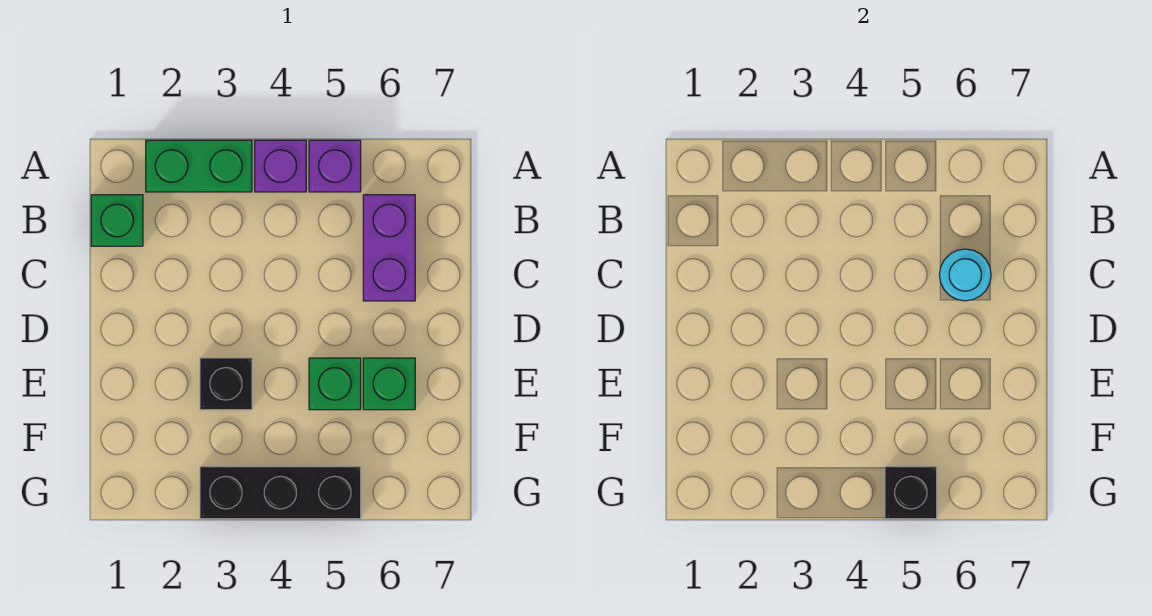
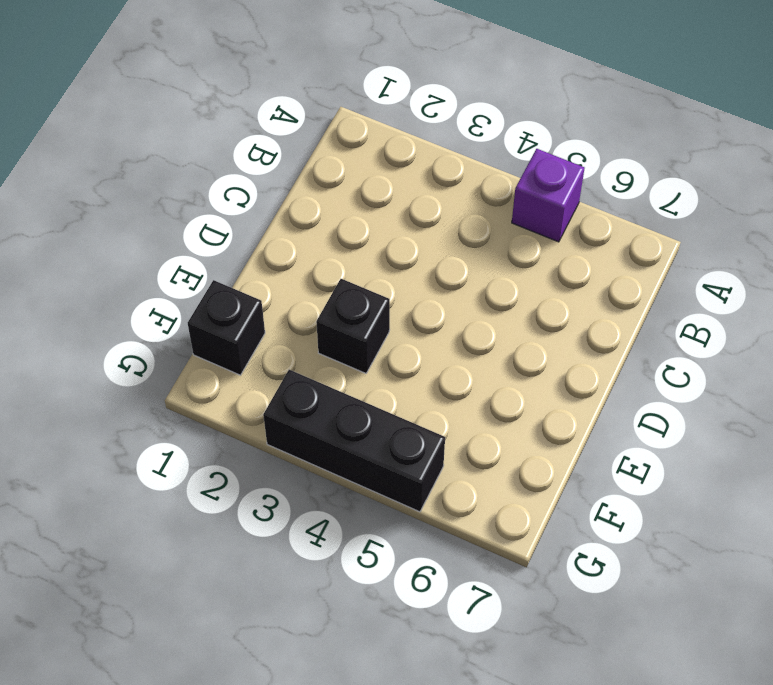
black brick F1 level 1 -> black brick G5 level 2
none -> green brick A2:A3 level 1
none -> purple brick A4 level 1

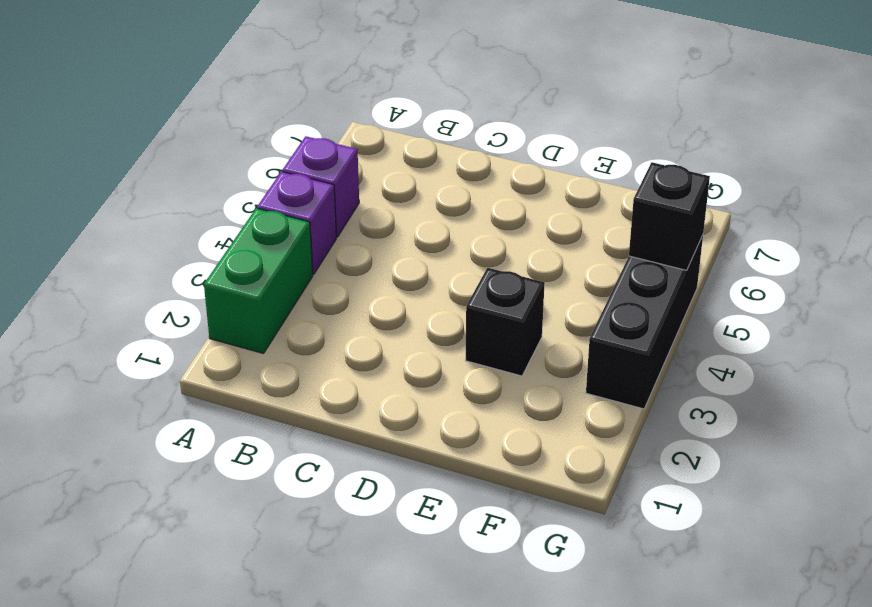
none -> green brick B1 level 1
none -> purple brick B6:C6 level 1

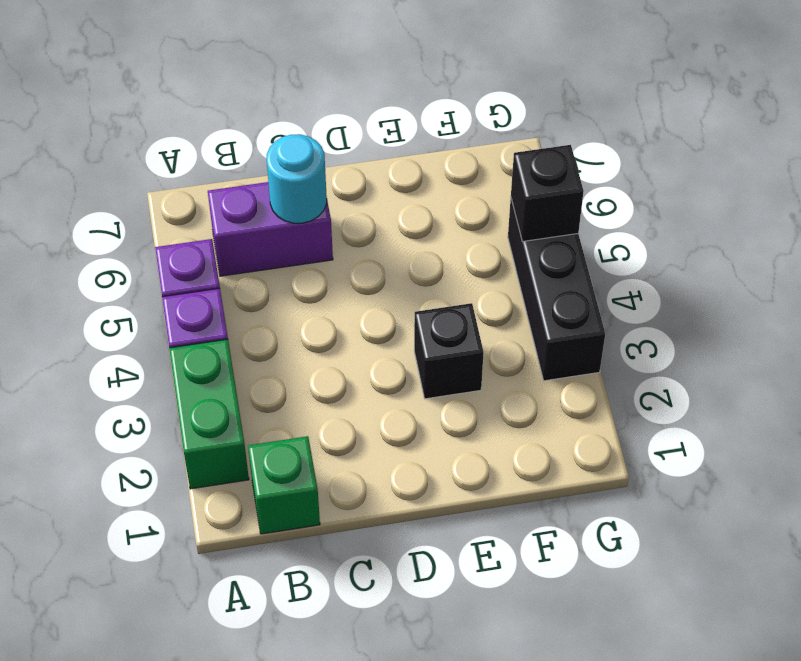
none -> green brick E5 level 1
none -> green brick E6 level 1

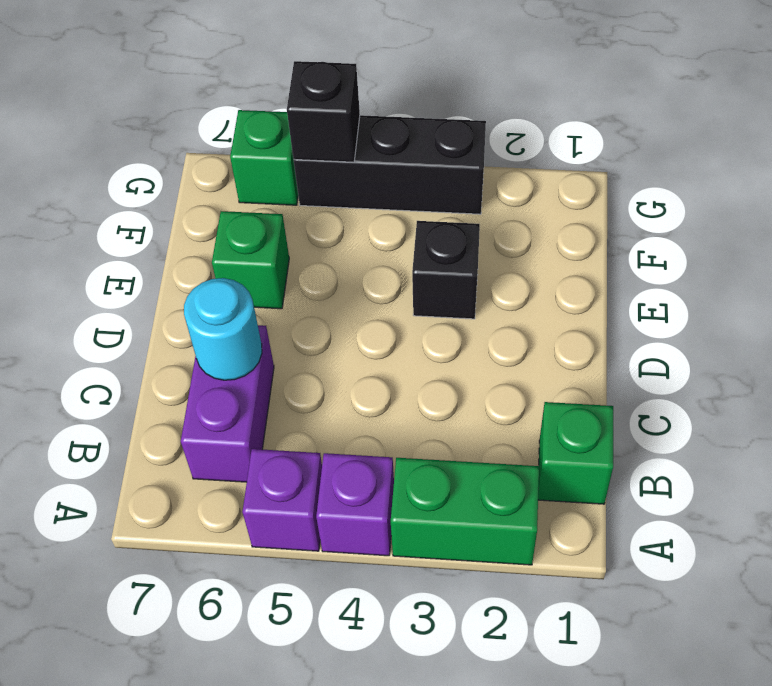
green brick G6 level 1 -> green brick E5 level 1

